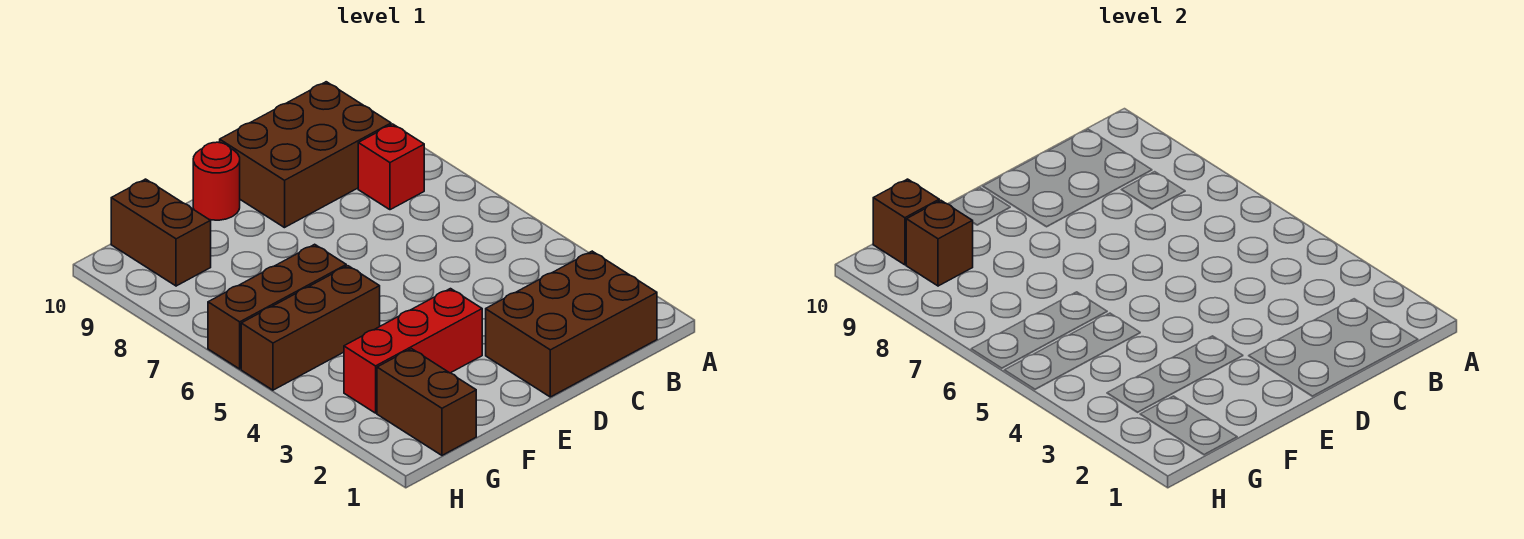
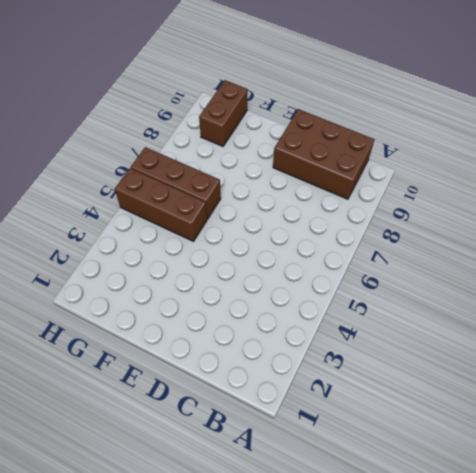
none -> brown brick B1:D2 level 1
none -> red brick B8 level 1

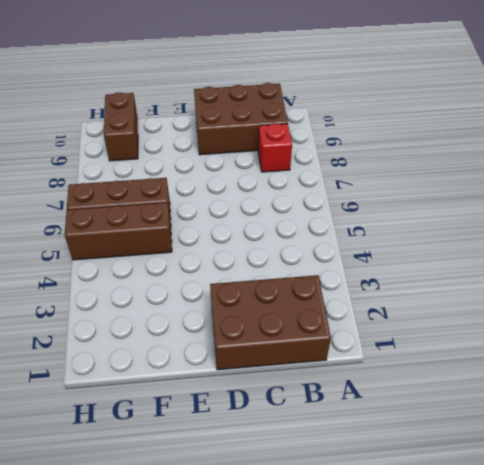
none -> red brick E3:G3 level 1
none -> red round brick E10 level 1

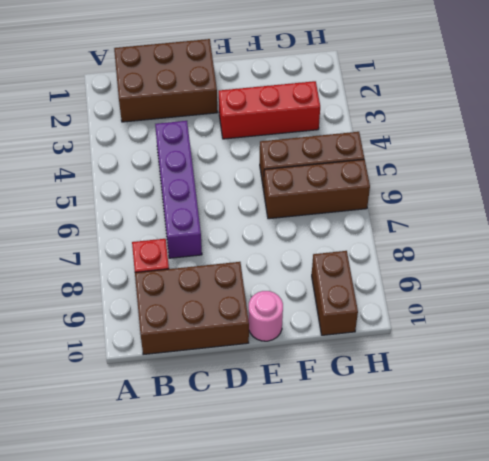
purple brick C4:C7 level 1 -> none
pink round brick E10 level 1 -> red round brick E10 level 1
none -> brown brick G1:G2 level 1
none -> brown brick G9 level 2

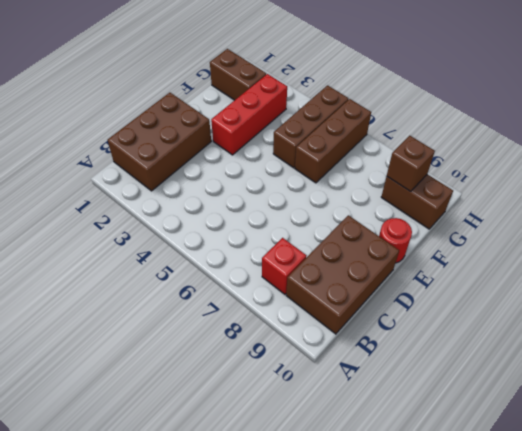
none -> brown brick G10 level 2

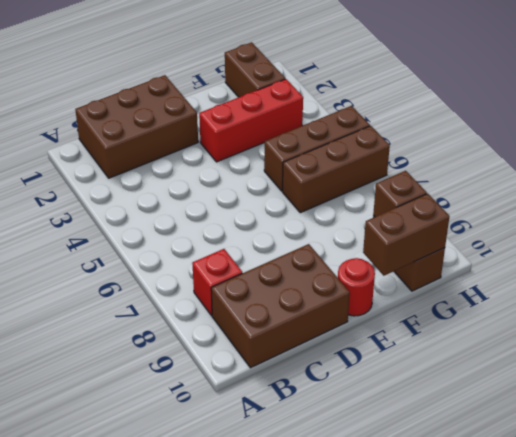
brown brick F10:G10 level 2 -> brown brick G10 level 2

